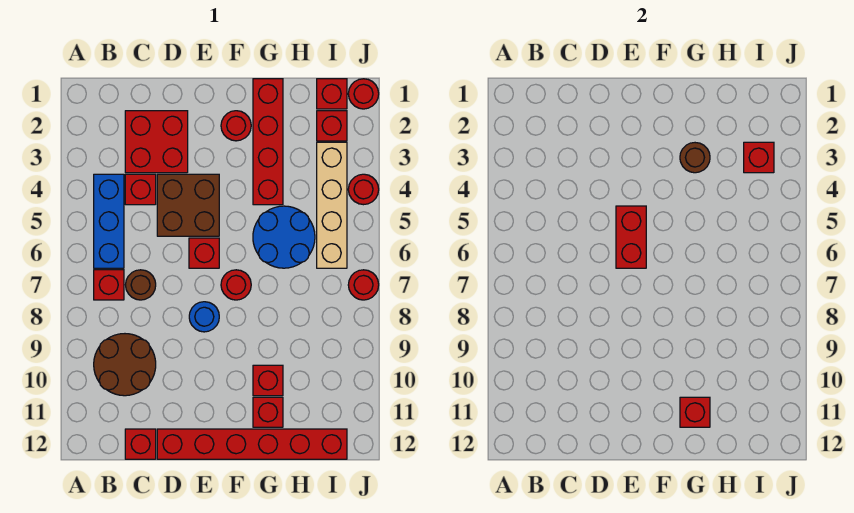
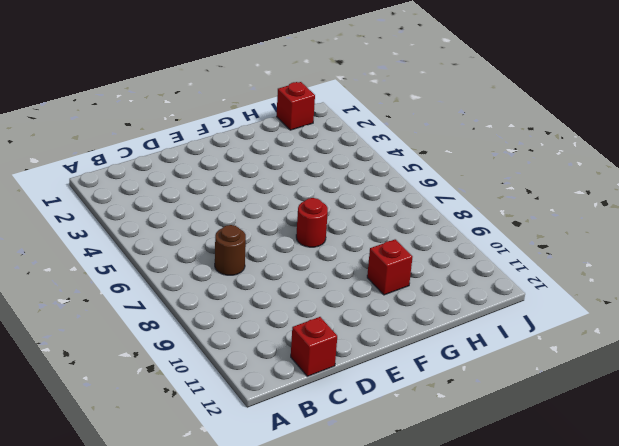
none -> blue brick B4:B6 level 1
none -> red brick B7 level 1
none -> brown round brick B9:C10 level 1

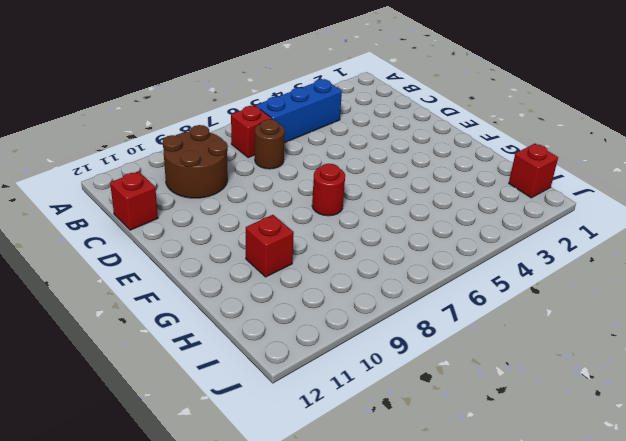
none -> red brick C2:D3 level 1
none -> red brick C4 level 1
none -> brown brick D4:E5 level 1

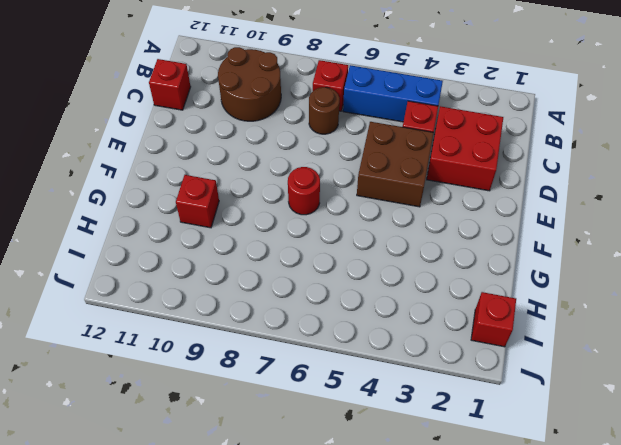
none -> red brick D12:I12 level 1
none -> red brick E6 level 1
none -> blue round brick E8 level 1

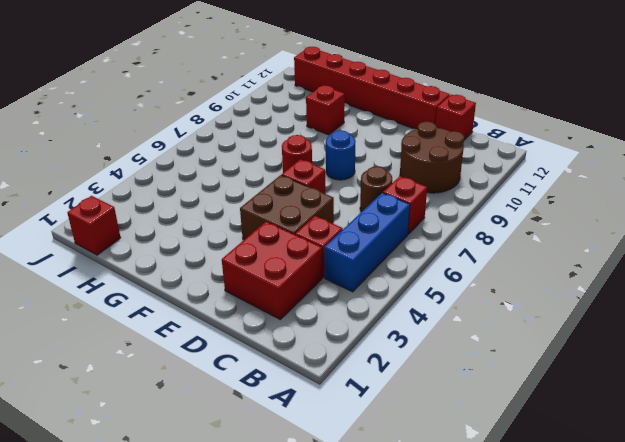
none -> red round brick F2 level 1
none -> red brick G1:G4 level 1
none -> blue round brick G5:H6 level 1

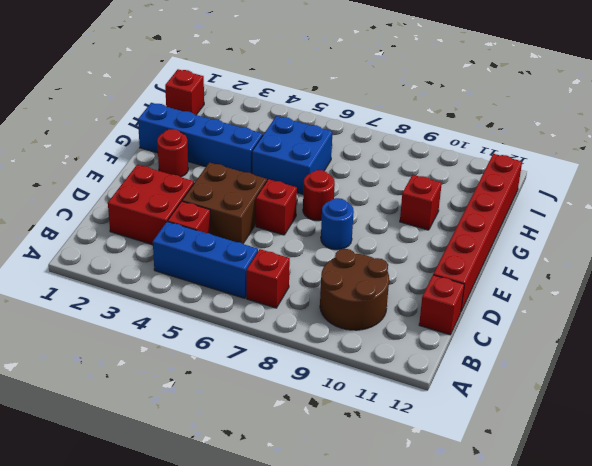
blue brick G1:G4 level 1 -> red brick G1:G4 level 1
blue brick G5:H6 level 1 -> blue round brick G5:H6 level 1
none -> brown round brick C7 level 1
none -> red brick G11 level 1
none -> red brick I2 level 1

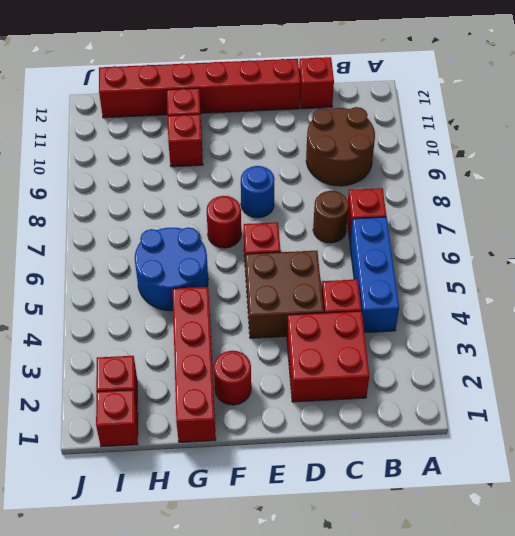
none -> tan brick I3:I6 level 1
none -> red round brick J1 level 1
none -> red round brick J4 level 1

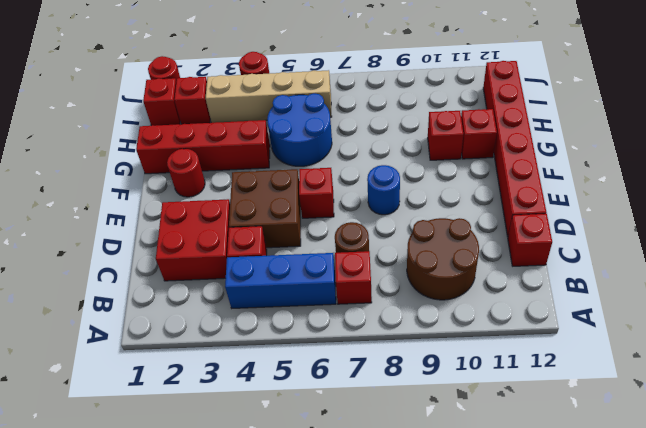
none -> red round brick F7 level 1
none -> red round brick J7 level 1
none -> red brick E5:E6 level 2

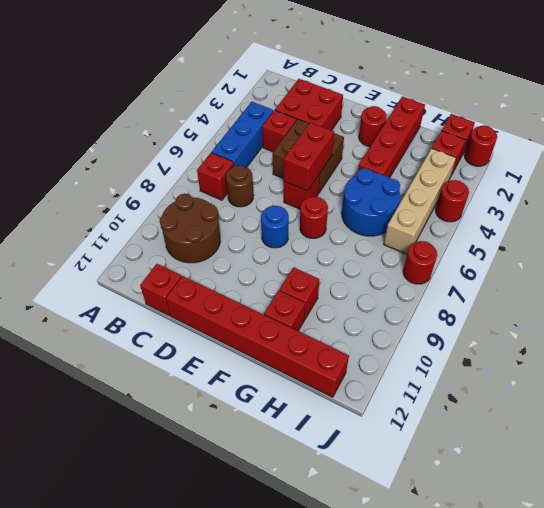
none -> brown round brick G3 level 2
none -> red brick G11 level 2
none -> red brick I3 level 2

